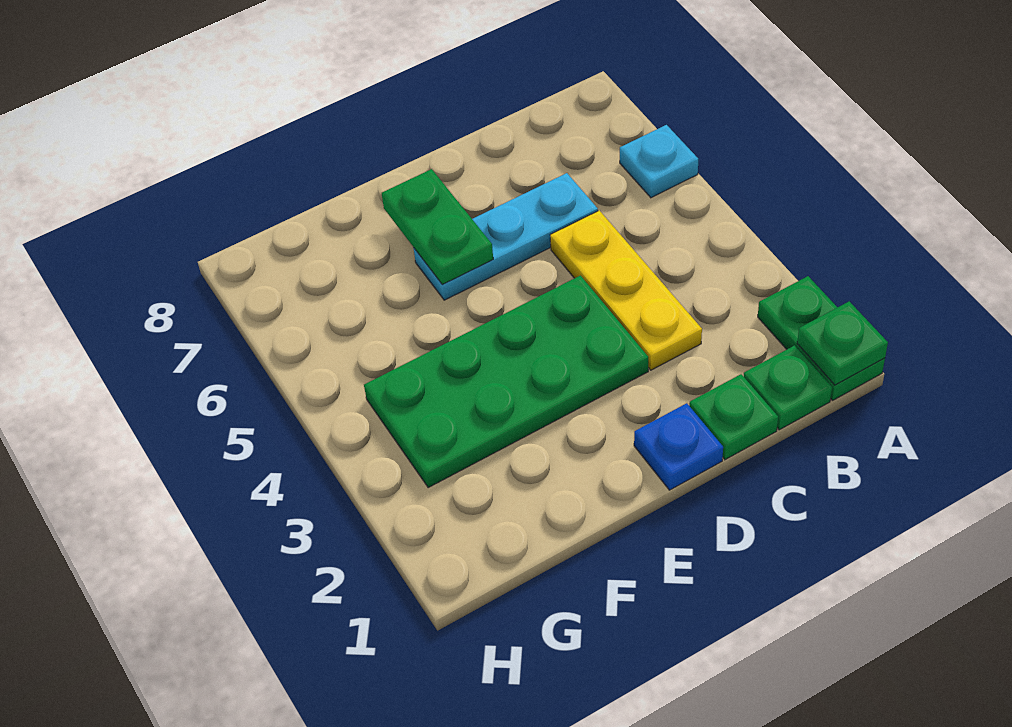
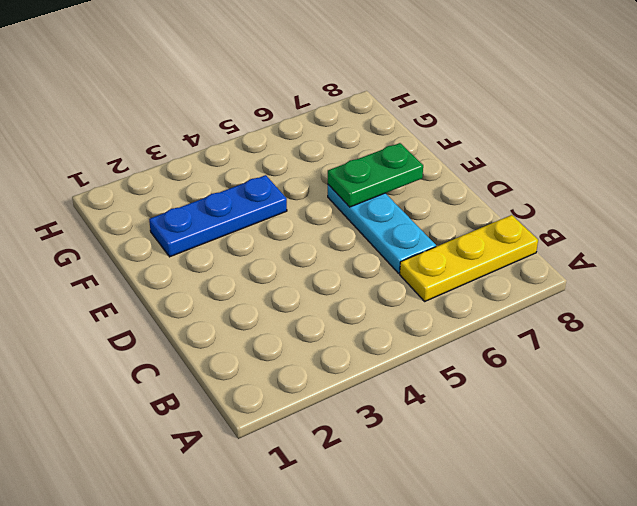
yellow plate B6:B8 level 1 -> yellow plate C3:C5 level 1
blue plate F2:F4 level 1 -> green plate D3:G4 level 1
none -> green plate A1:A2 level 1
none -> cyan plate A6 level 1

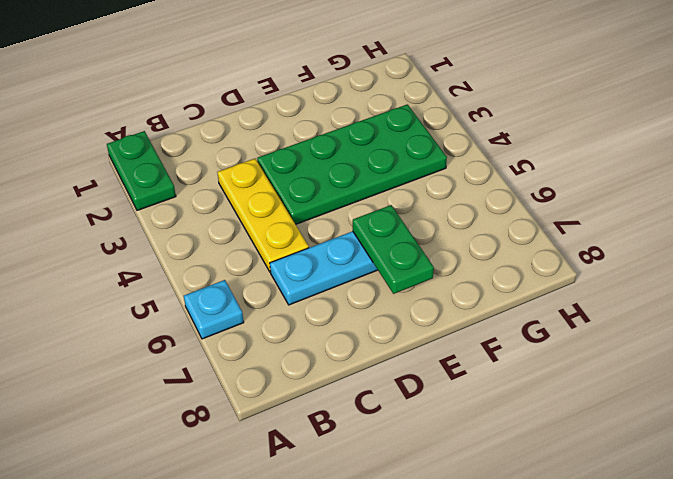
none -> green plate B1 level 1
none -> green plate C1 level 1

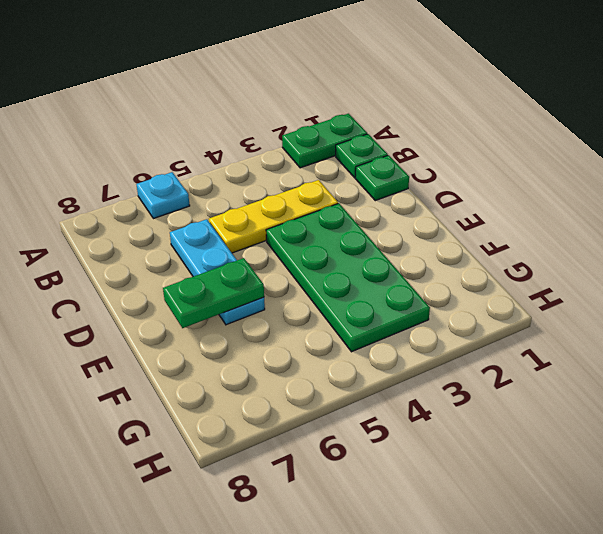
none -> blue plate D1 level 1
none -> green plate A1 level 2

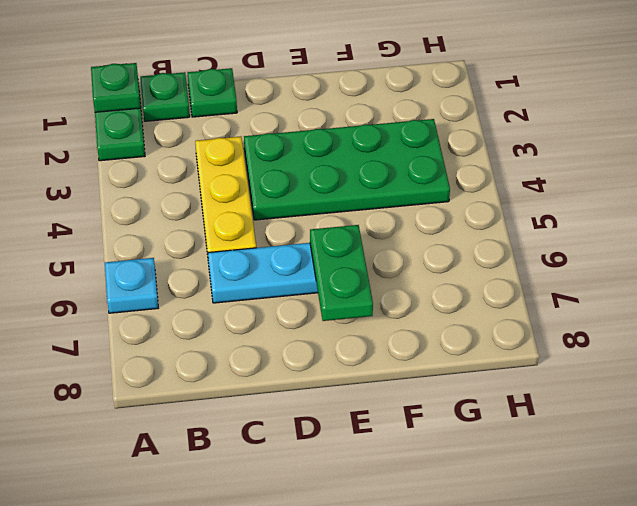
none -> blue plate D1 level 1

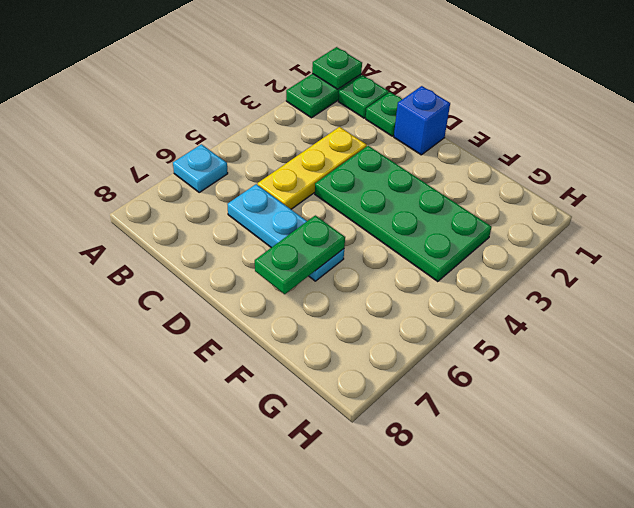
blue brick D1 level 1 -> blue plate D1 level 1

